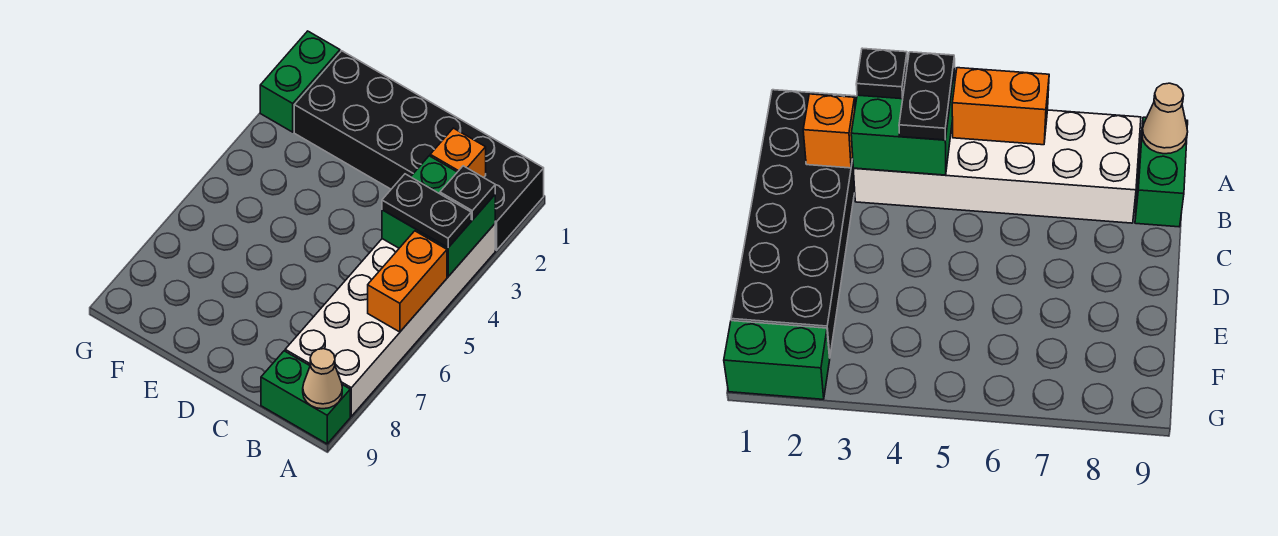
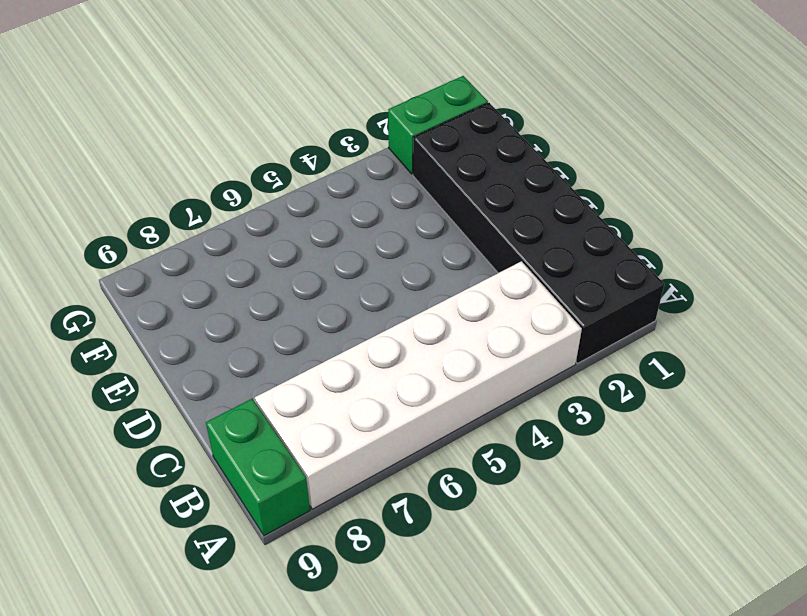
none -> green brick A3:B4 level 2
none -> orange brick A5:A6 level 2

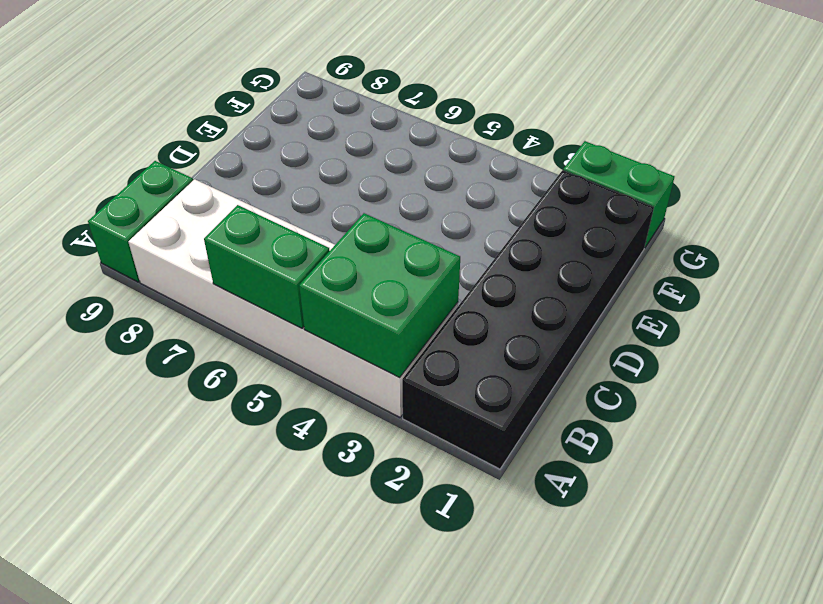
green brick A5:A6 level 2 -> orange brick A5:A6 level 2
none -> tan cone A9 level 2
none -> orange brick B2 level 2

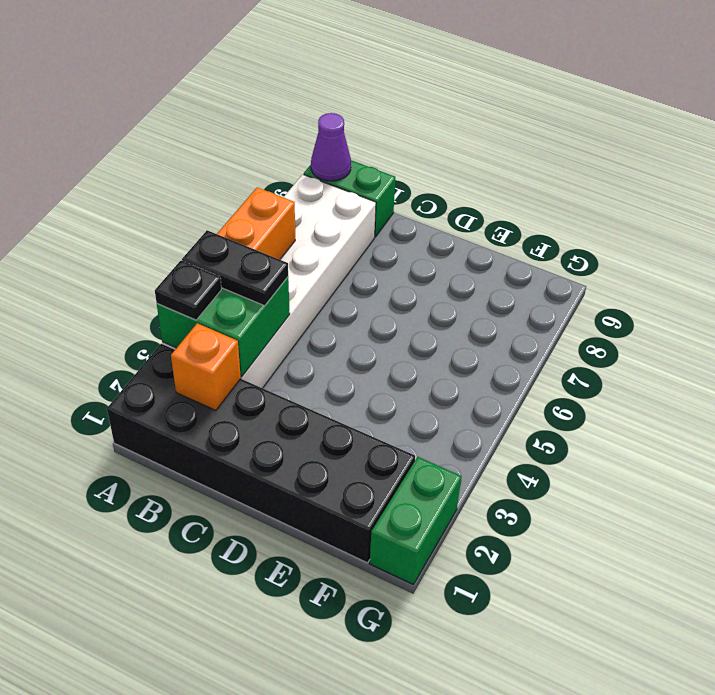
purple cone A9 level 2 -> tan cone A9 level 2

